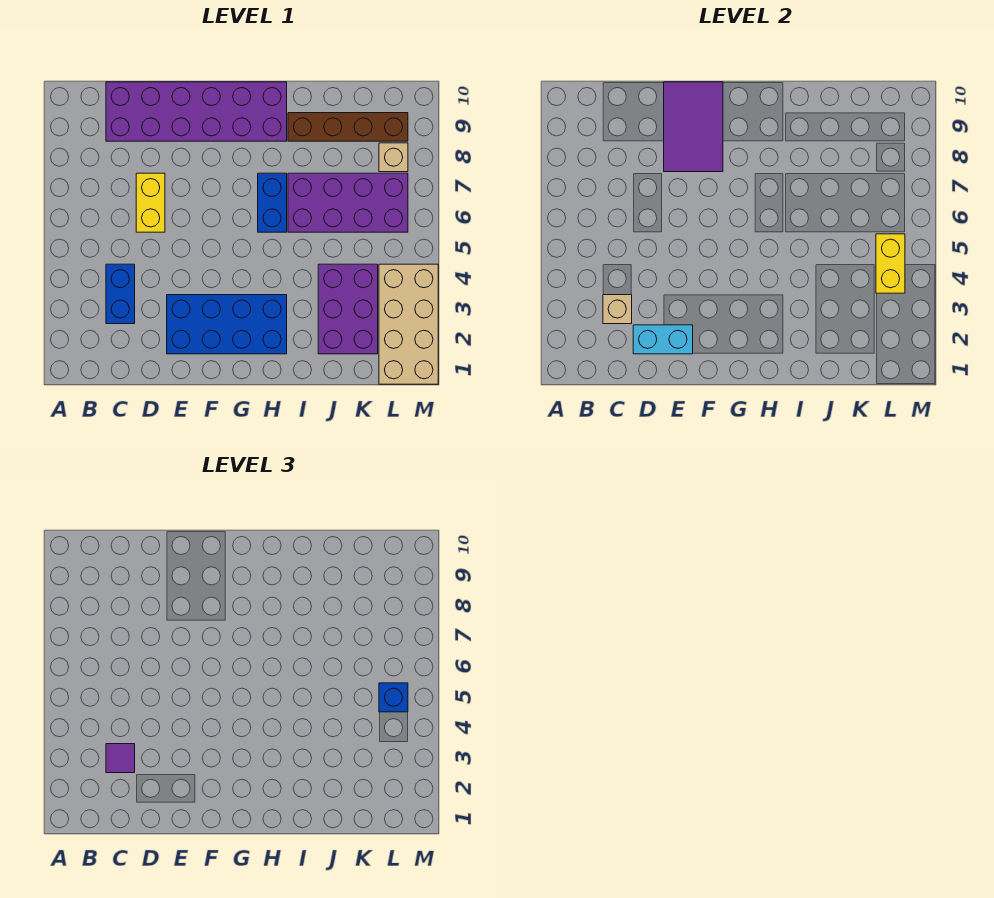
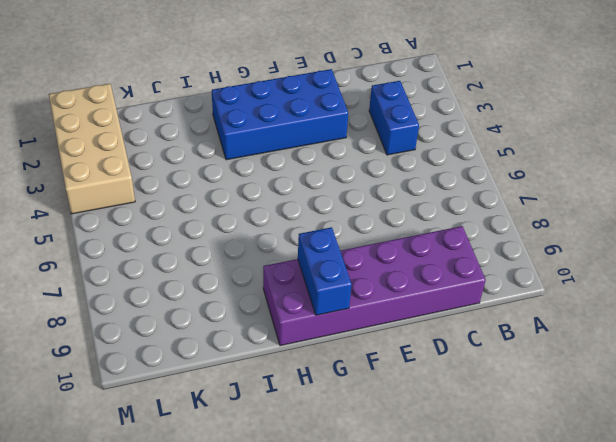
blue brick G9:G10 level 2 -> blue brick H6:H7 level 1
none -> yellow brick D6:D7 level 1
none -> purple brick I6:L7 level 1
none -> brown brick I9:L9 level 1

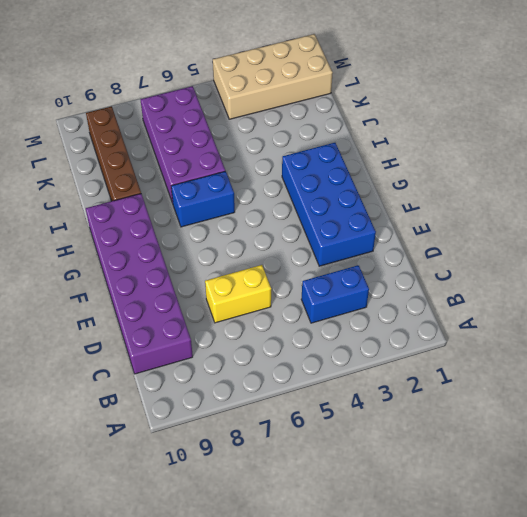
none -> purple brick J2:K4 level 1
none -> tan brick L8 level 1
none -> tan brick C3 level 2

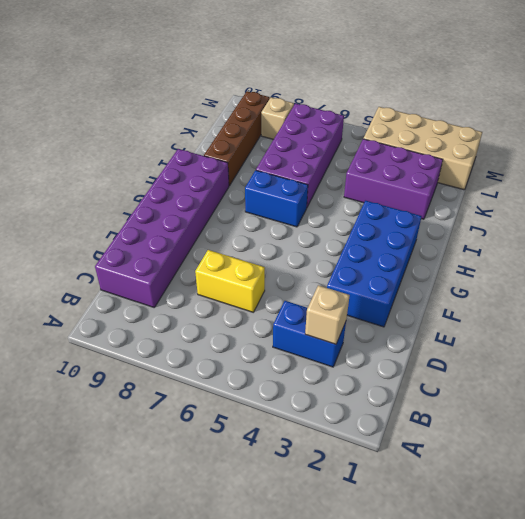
none -> cyan brick D2:E2 level 2
none -> purple tile E8:F10 level 2
none -> yellow brick L4:L5 level 2

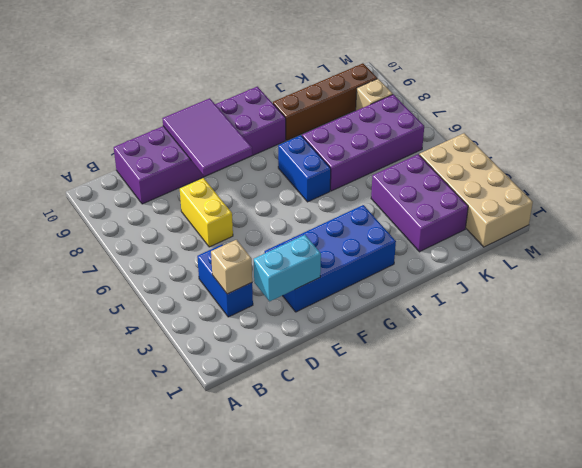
none -> yellow brick L4:L5 level 2
none -> purple tile C3 level 3
none -> blue brick L5 level 3

